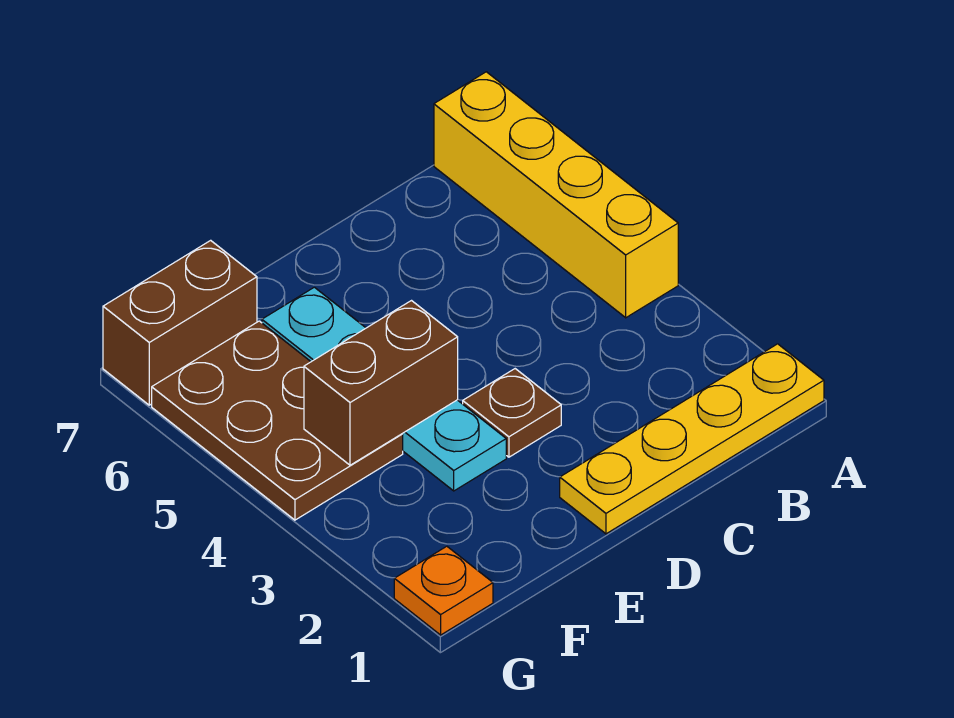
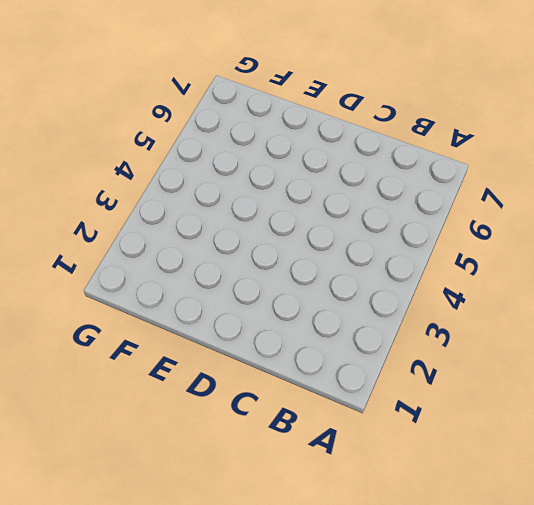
none -> yellow plate A1:D1 level 1
none -> yellow brick A4:A7 level 1

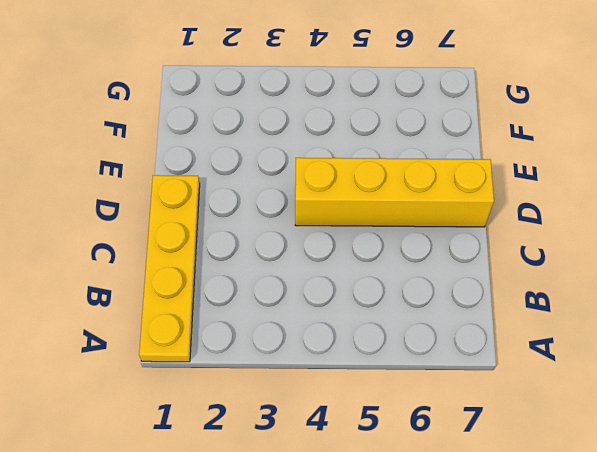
yellow brick D4:D7 level 1 -> yellow brick A4:A7 level 1
none -> brown plate D3 level 1
none -> cyan plate E3:E6 level 1

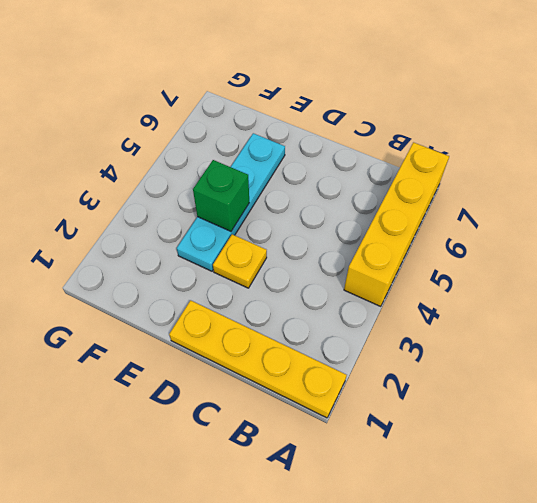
yellow plate D3 level 1 -> brown plate D3 level 1
green brick E4 level 2 -> brown brick E4:F4 level 2
none -> brown plate F4:G6 level 1
none -> brown brick F7:G7 level 1

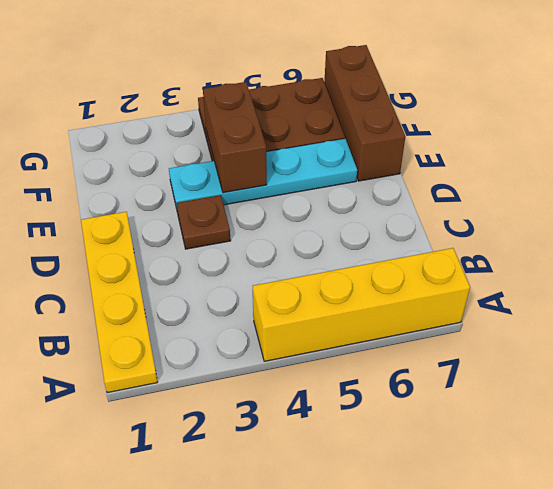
brown brick E7:G7 level 1 -> brown brick F7:G7 level 1
none -> orange plate G1 level 1

